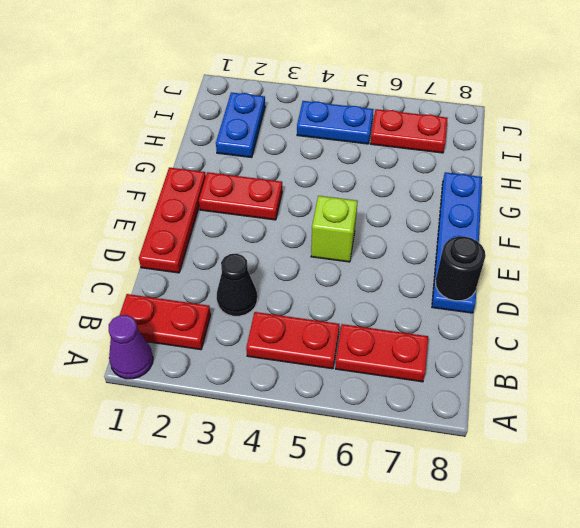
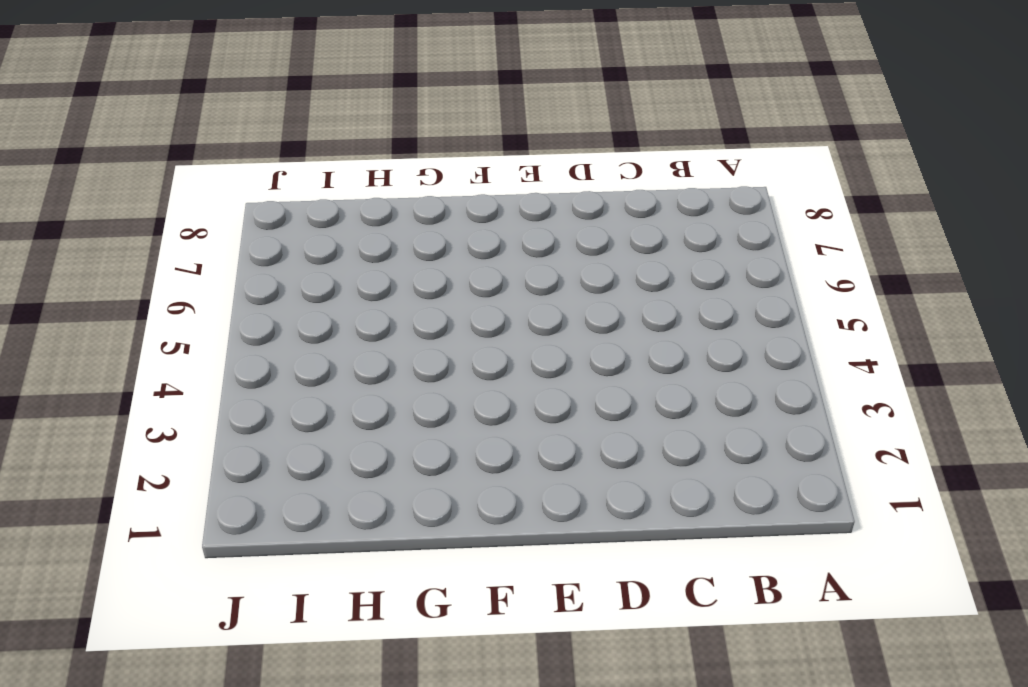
none -> purple cone A1 level 1
none -> red plate B1:B2 level 1
none -> red plate B4:B5 level 1

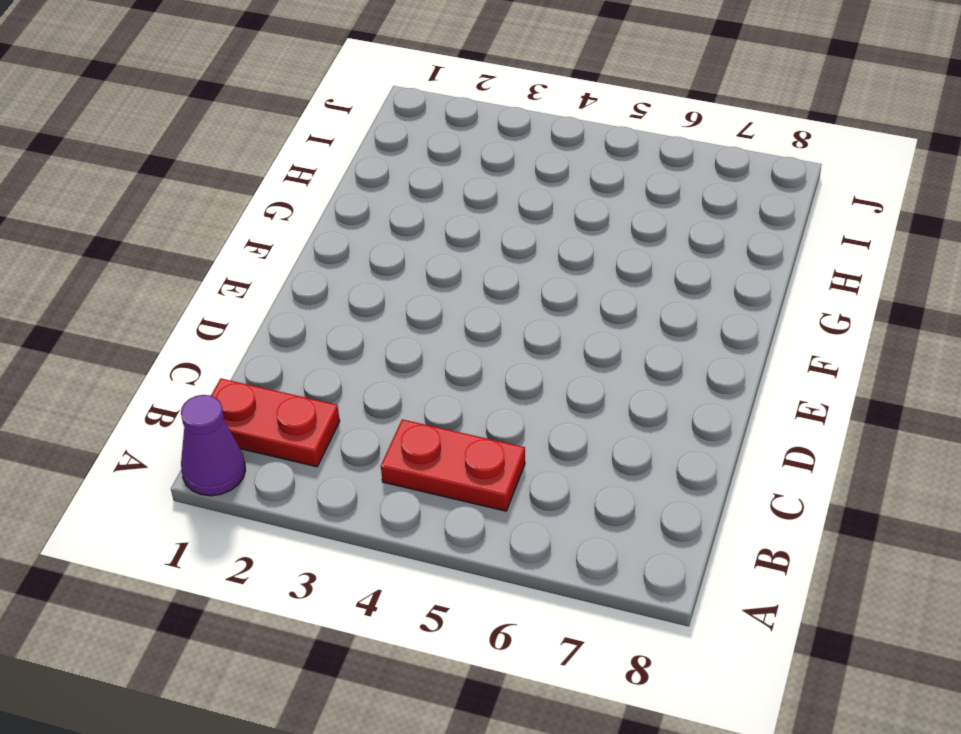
none -> red plate B6:B7 level 1
none -> black cone C3 level 1
none -> red plate D1:F1 level 1

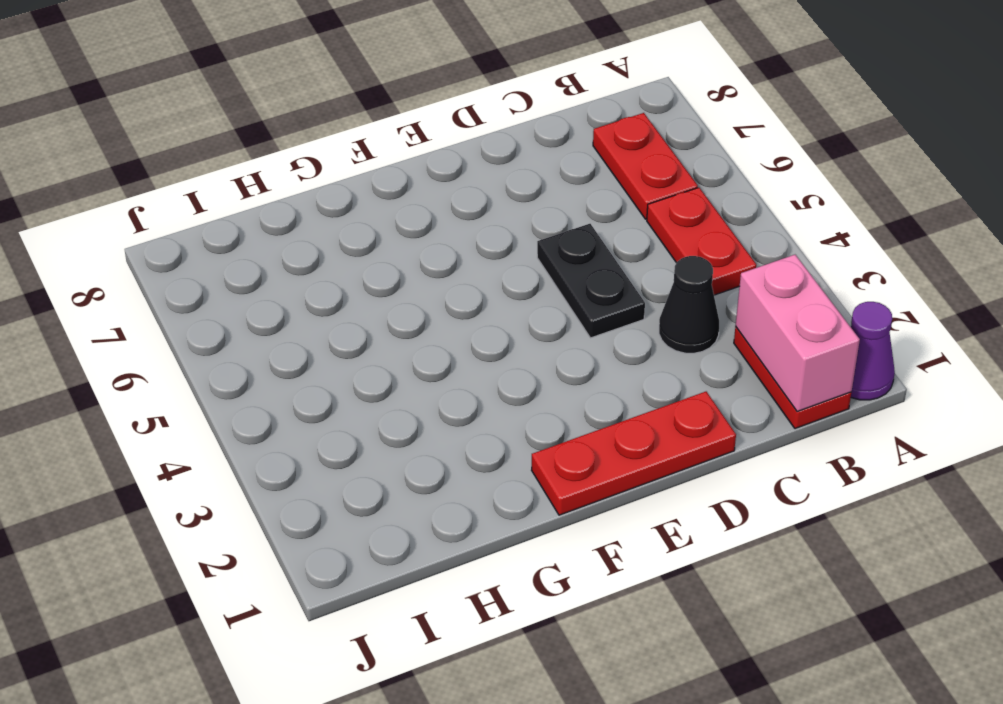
pink brick B1:B2 level 2 -> none
black plate D4:D5 level 1 -> none
none -> blue plate D8:G8 level 1
none -> lime brick E5 level 1
none -> red plate F2:F3 level 1

